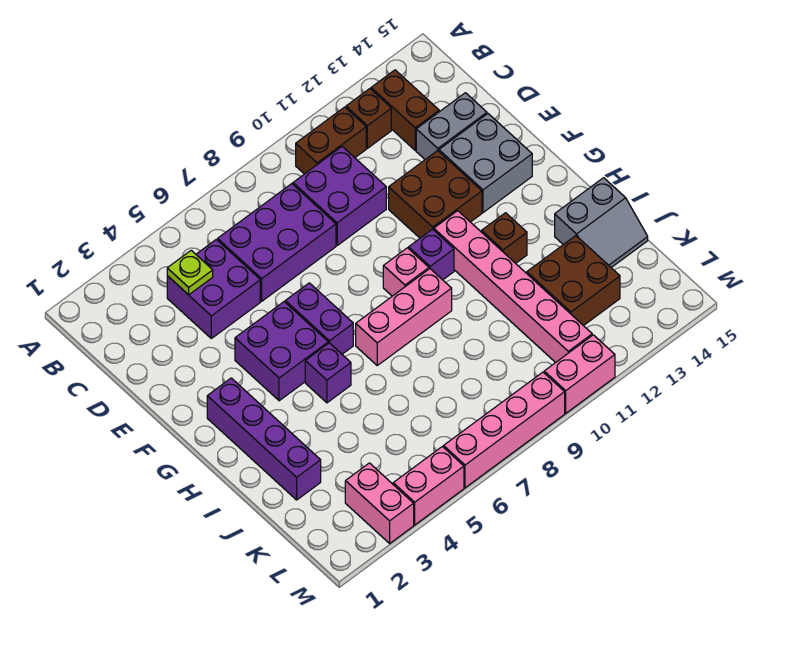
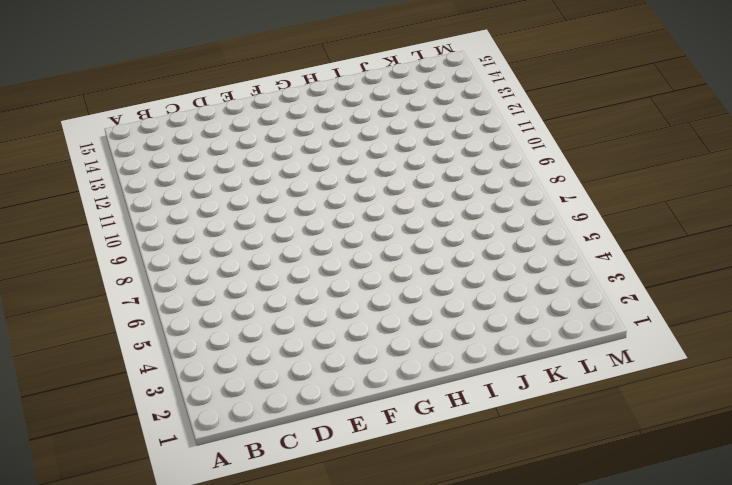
none -> brown brick B10:B11 level 1
none -> brown brick B12 level 1
none -> brown brick B13:C13 level 1

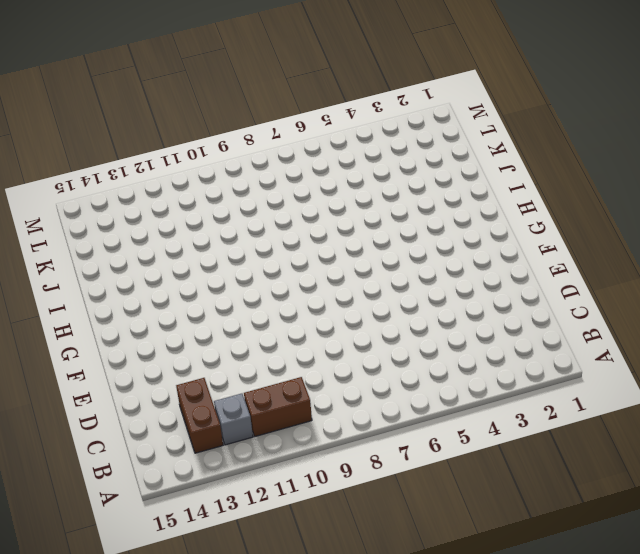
grey brick B12 level 1 -> brown brick B12 level 1
none -> purple brick C4:D5 level 1
none -> purple brick C6:D8 level 1
none -> purple brick C9:D10 level 1

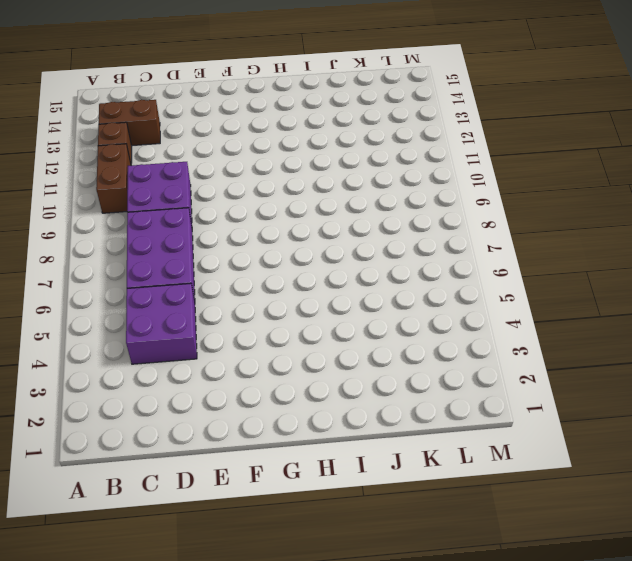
none -> grey brick D13:D14 level 1
none -> brown brick E11:F12 level 1
none -> grey brick E13:F14 level 1

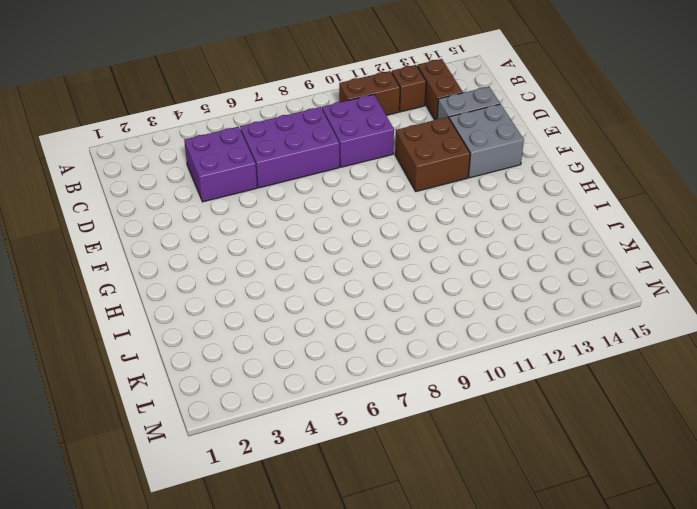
none -> purple brick F4:G5 level 1
none -> purple brick F6:G6 level 1
none -> purple brick G2:J2 level 1

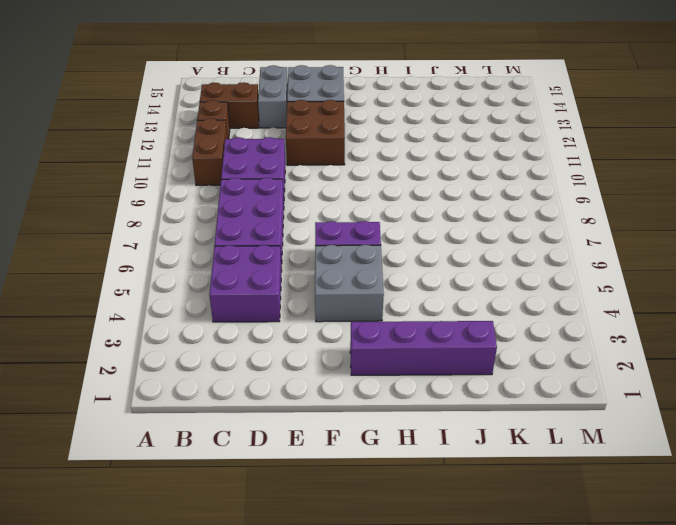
grey brick F4:G5 level 1 -> purple brick F4:G5 level 1
none -> pink brick G9 level 1
none -> purple brick G10 level 1
none -> pink brick G11:L11 level 1

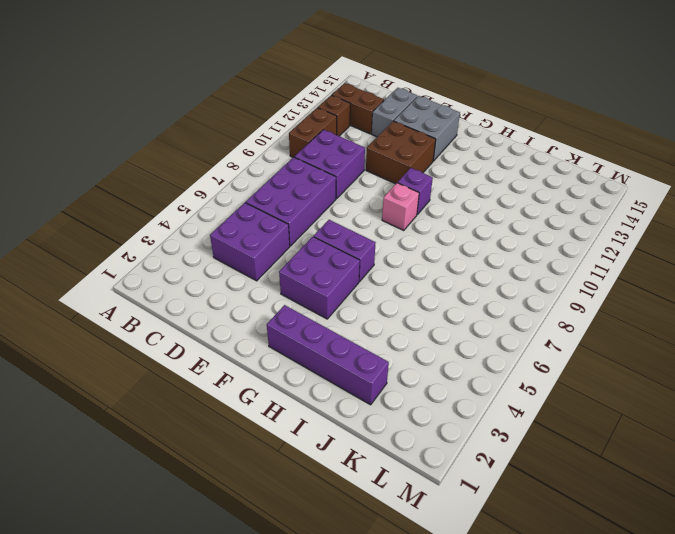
none -> pink brick G11:L11 level 1
none -> purple brick H5 level 1
none -> pink brick H7:H9 level 1

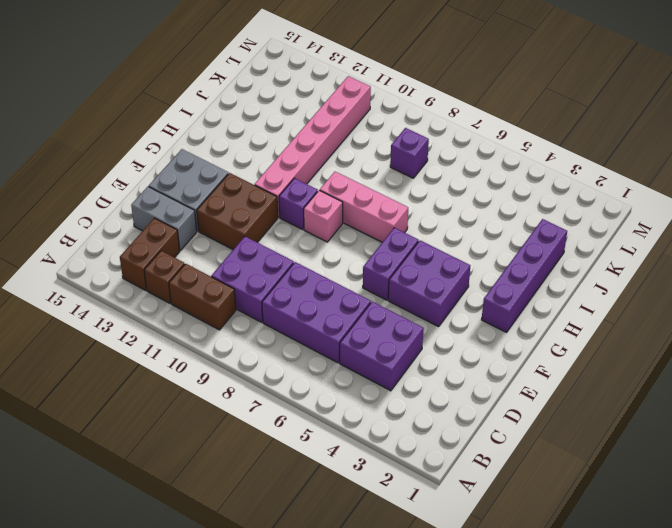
purple brick K8 level 1 -> purple brick H5 level 1
none -> brown brick H12 level 1
none -> grey slope I14:J15 level 1 top I
none -> brown brick J12:K13 level 1

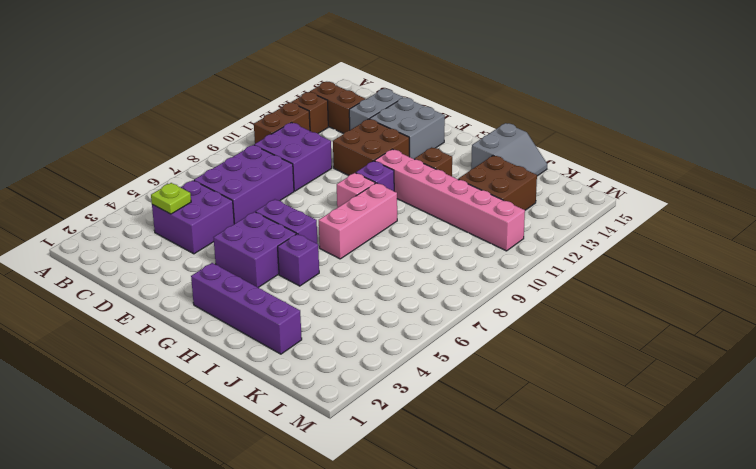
none -> pink brick L3:M3 level 1
none -> pink brick M4:M5 level 1
none -> pink brick M6:M9 level 1

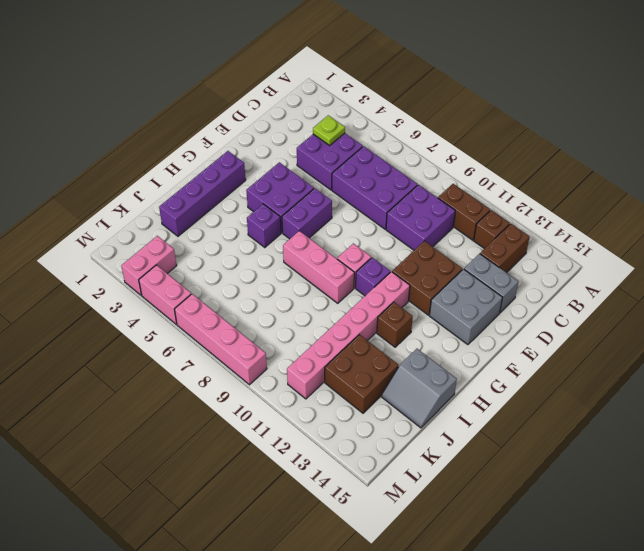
none -> pink brick M10:M11 level 1

